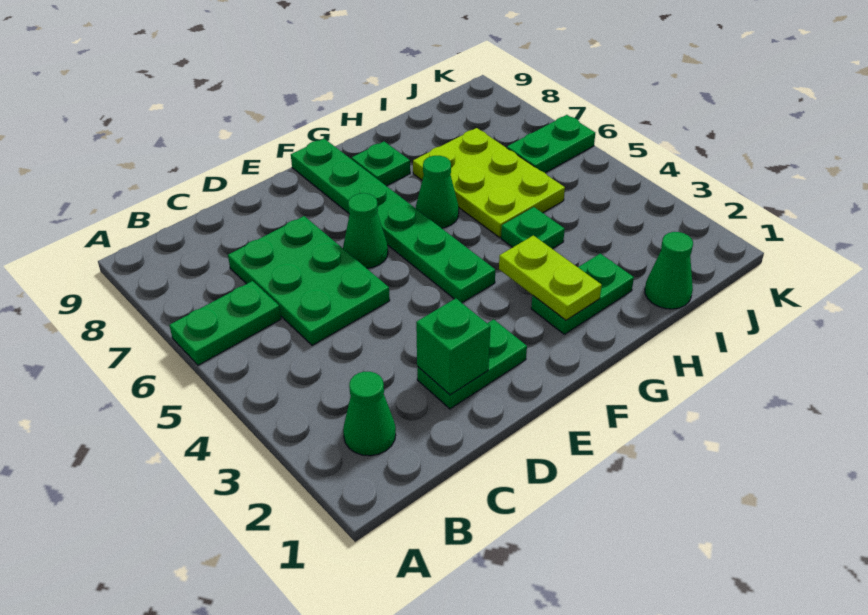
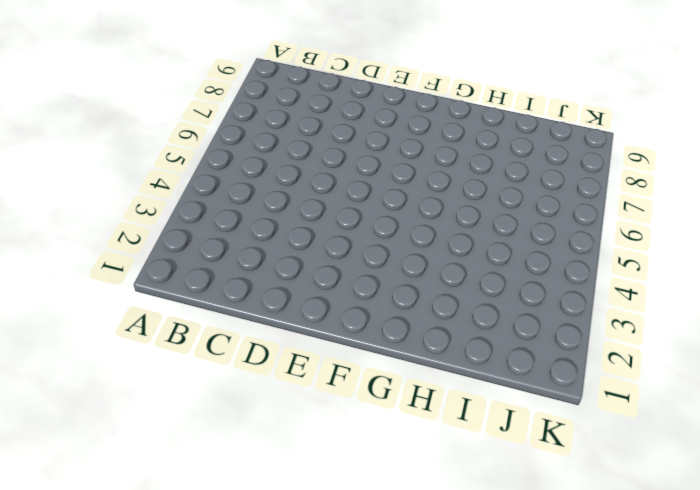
none -> green plate A6:B6 level 1
none -> green cone B2 level 1
none -> green plate C5:D7 level 1

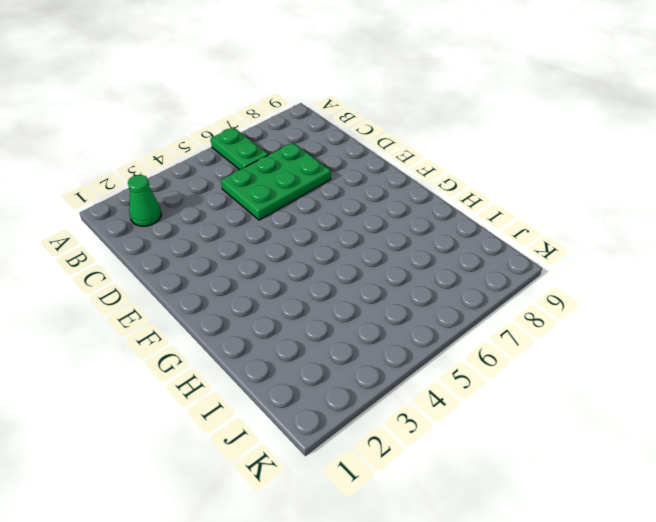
none -> green plate D2:E2 level 1
none -> green cone E6 level 1
none -> green plate F4:F9 level 1

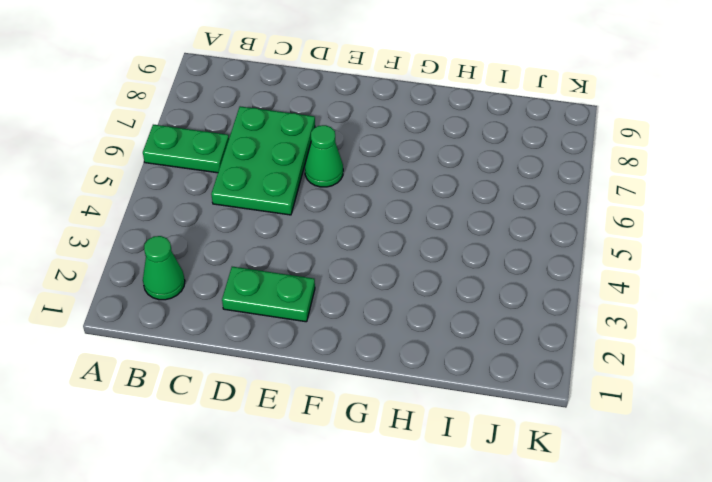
none -> green plate F4:F9 level 1
none -> green plate G2:H2 level 1
none -> green cone G6 level 1

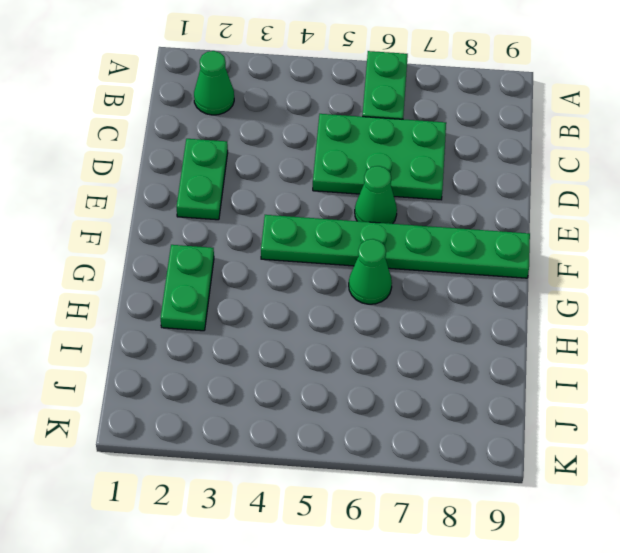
none -> green plate G8 level 1
none -> green plate H4 level 1
none -> lime plate H5:I7 level 1

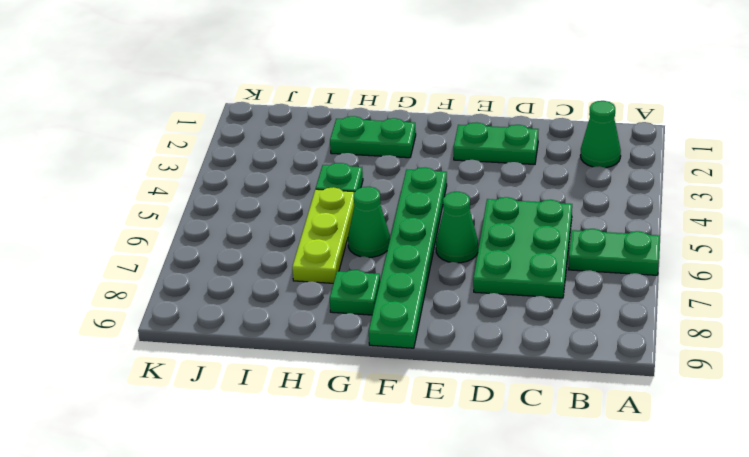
lime plate H5:H7 level 1 -> lime plate H5:I7 level 1
none -> green cone I1 level 1
none -> green plate J6:K6 level 1
none -> green brick D2 level 2

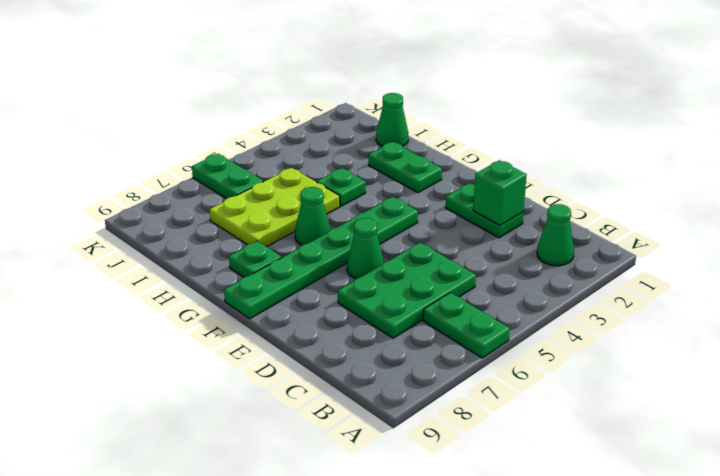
none -> lime plate G2:G3 level 2

